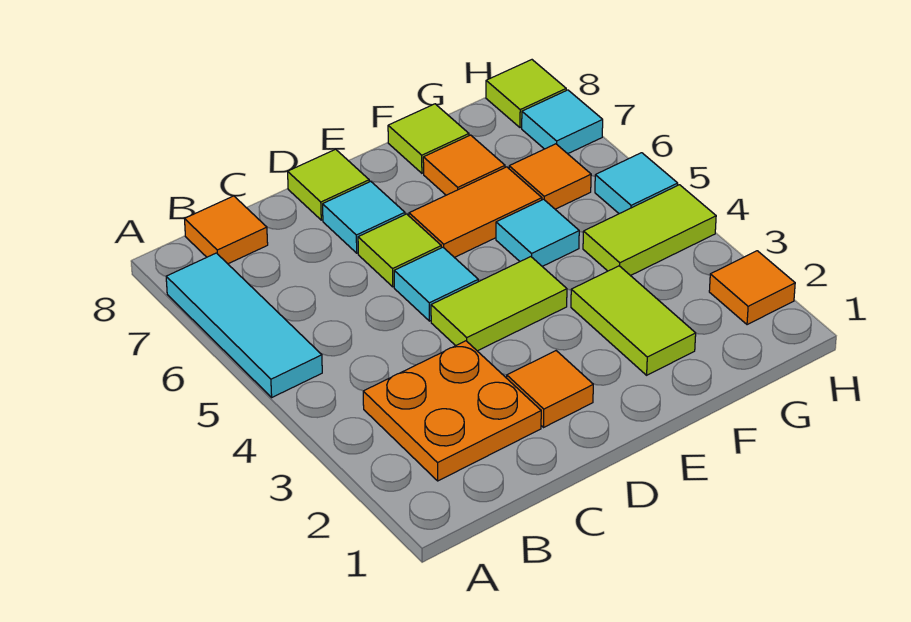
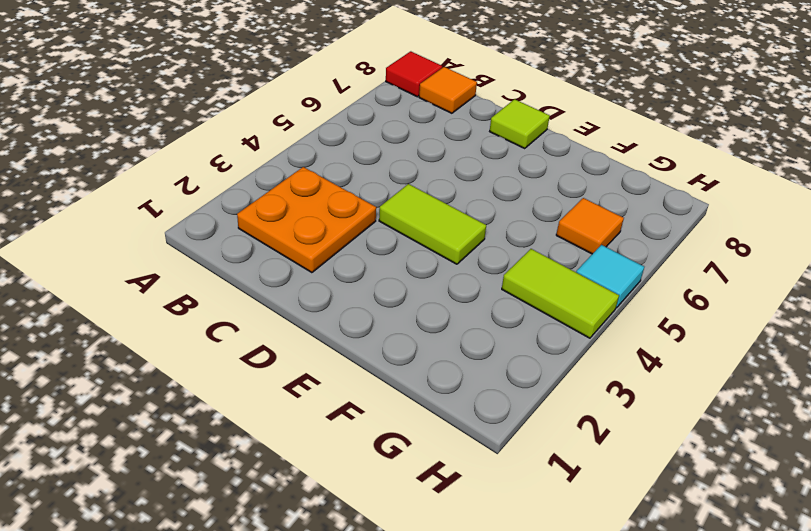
red tile A8 level 1 -> none
none -> cyan tile A5:A7 level 1
none -> orange tile D2 level 1
none -> cyan tile D5 level 1

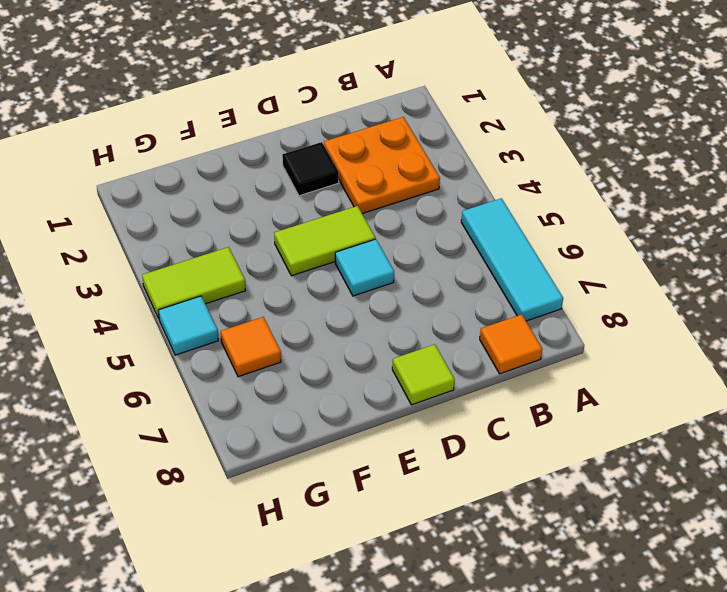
black tile D2 level 1 -> orange tile D2 level 1
none -> lime tile D6 level 1
none -> cyan tile D7 level 1
none -> orange tile E6:F6 level 1

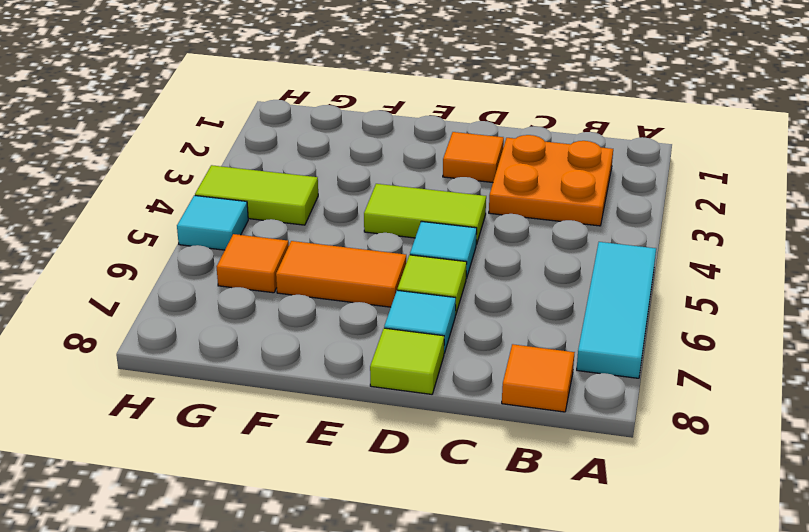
none -> lime tile F2:F3 level 1
none -> cyan tile F5 level 1
none -> orange tile F7 level 1

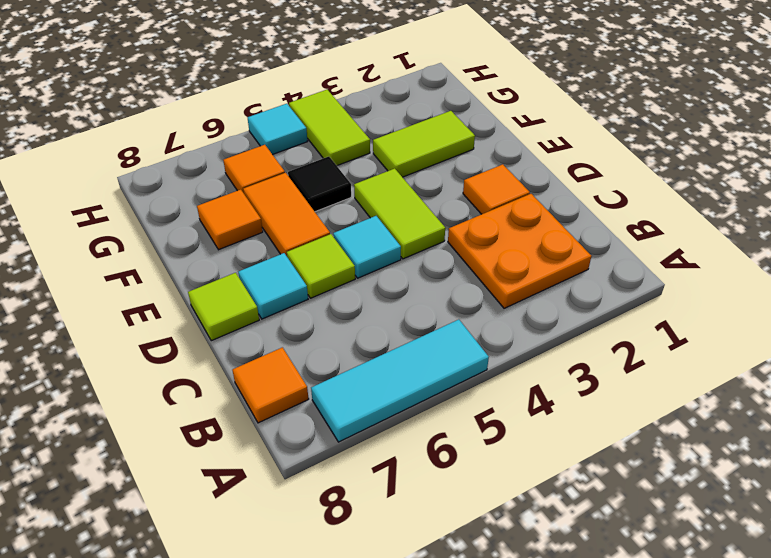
black tile F5 level 1 -> cyan tile F5 level 1
none -> lime tile F8 level 1
none -> orange tile H2 level 1
none -> cyan tile H7 level 1

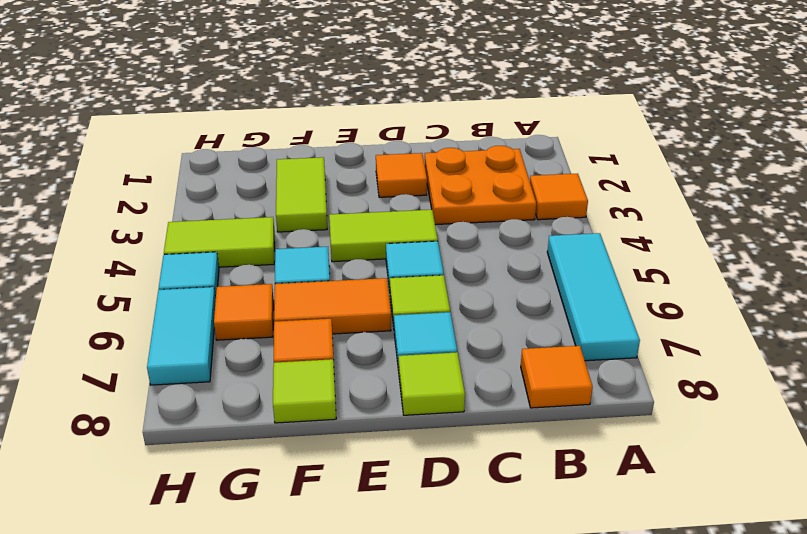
orange tile A3 level 1 -> orange tile H2 level 1
cyan tile H6:H7 level 1 -> cyan tile H7 level 1
none -> lime tile H8 level 1

